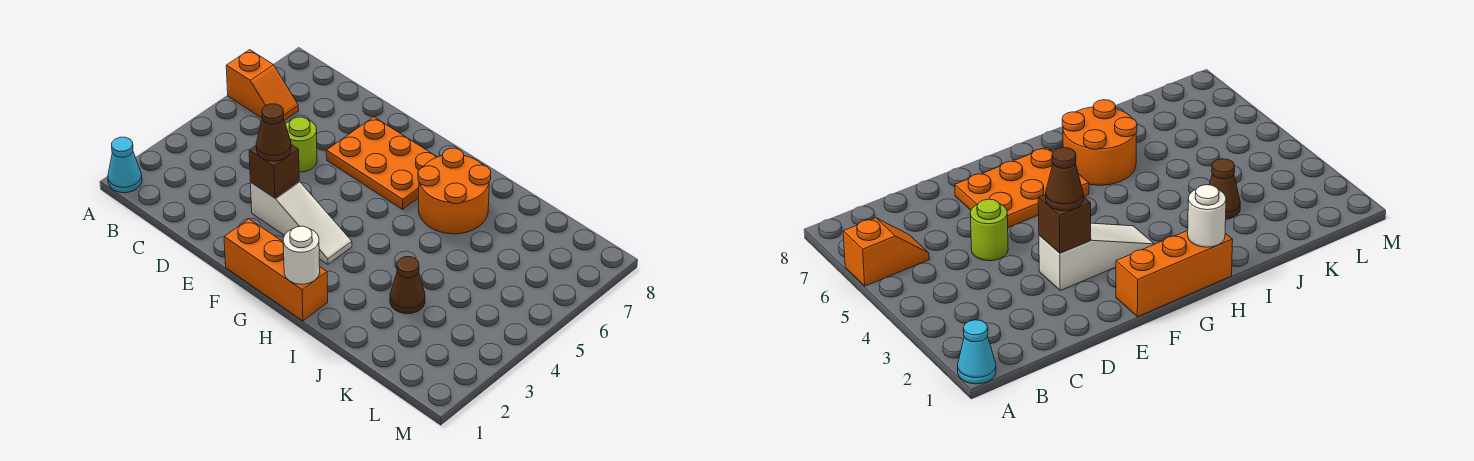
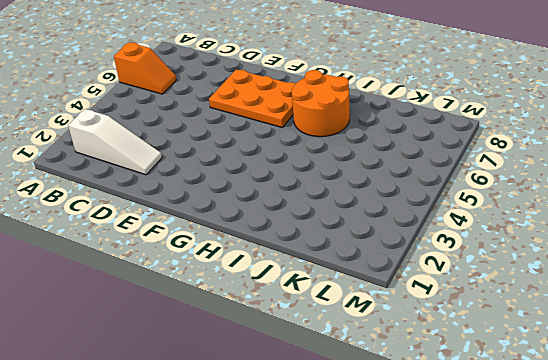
white slope B2:D2 level 1 top B -> white slope E3:G3 level 1 top E
none -> cyan cone A1 level 1
none -> lime round brick D5 level 1

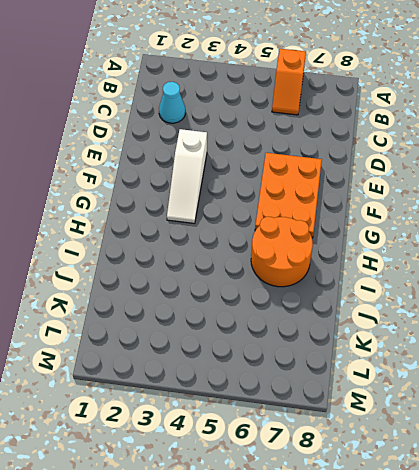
cyan cone C2 level 1 -> cyan cone A1 level 1
none -> lime round brick D5 level 1
none -> orange brick F1:H1 level 1

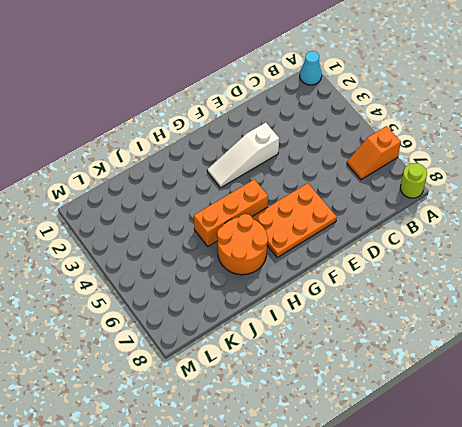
lime round brick A8 level 1 -> lime round brick D5 level 1
orange brick G5:I5 level 1 -> orange brick F1:H1 level 1
none -> brown cone J3 level 1
none -> brown brick E3 level 2

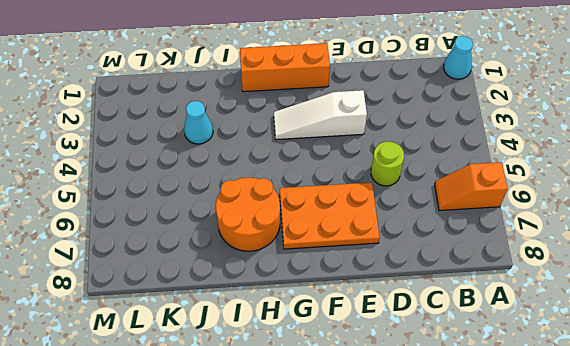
cyan cone J3 level 1 -> brown cone J3 level 1
none -> brown brick E3 level 2
none -> white round brick H1 level 2

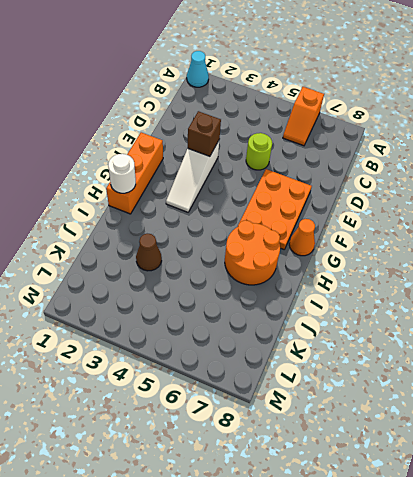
orange cone G8 level 1 -> none
none -> brown cone E3 level 3

